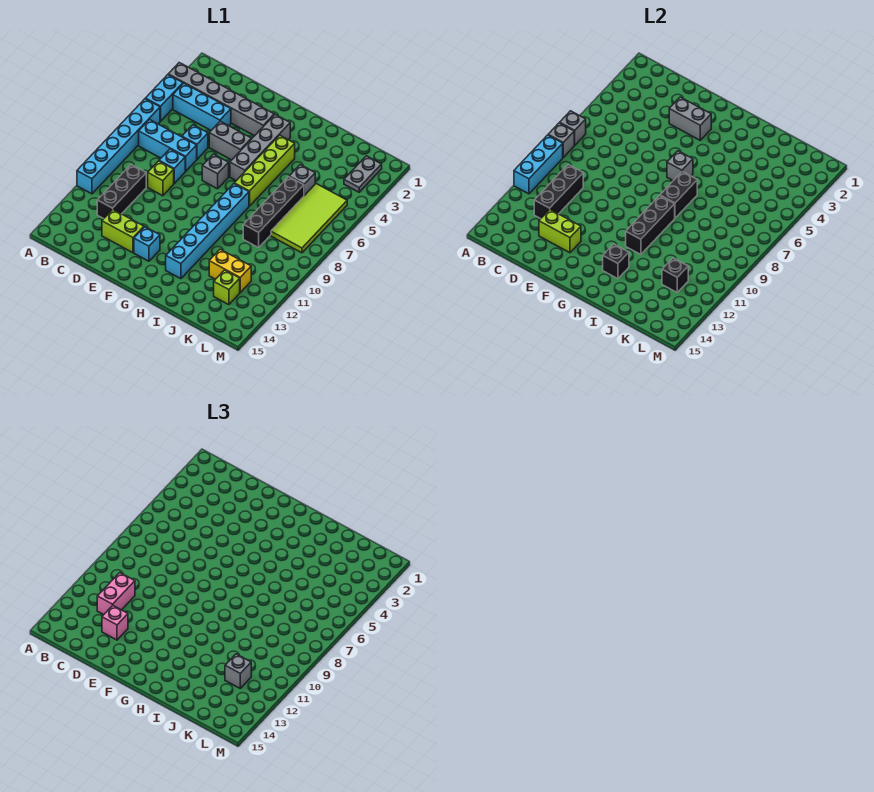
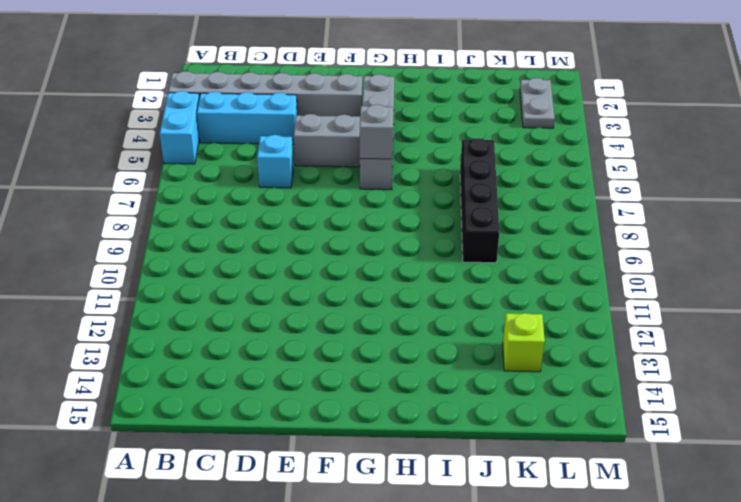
none -> cyan brick A6:A11 level 1
none -> cyan brick B7:D7 level 1
none -> black brick C10:C12 level 1
none -> cyan brick D8 level 1

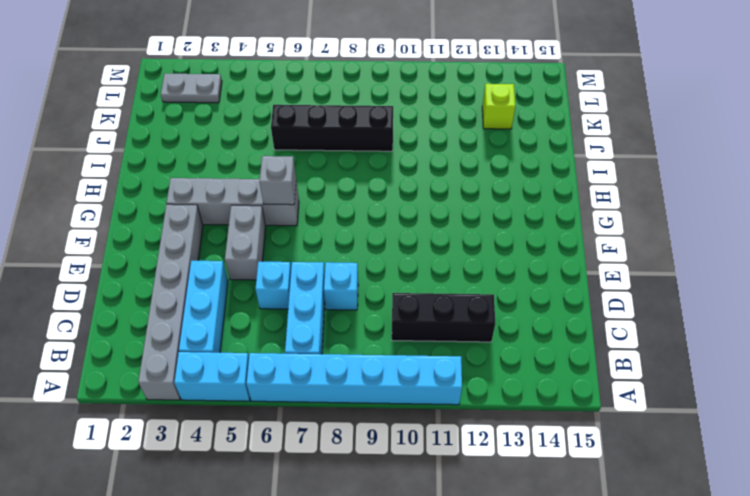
none -> lime brick D9 level 1
none -> lime brick D13:E13 level 1
none -> grey brick F7 level 1
none -> cyan brick F13 level 1

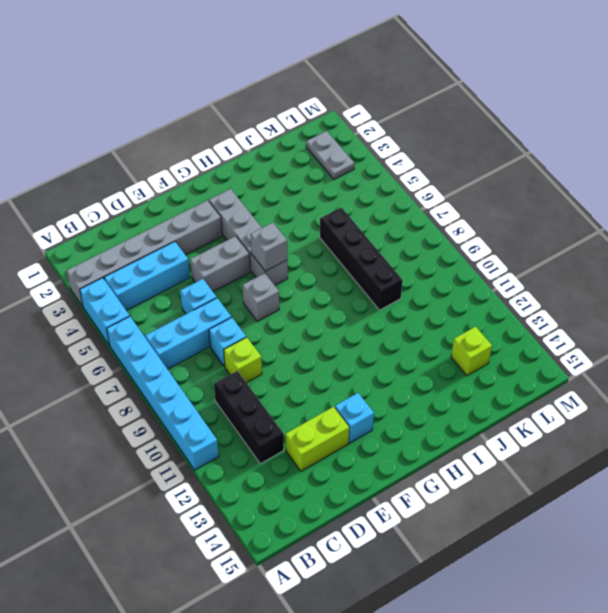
none -> lime brick H4:H7 level 1
none -> cyan brick H8:H13 level 1
none -> grey brick J5 level 1
none -> yellow brick J12:K12 level 1

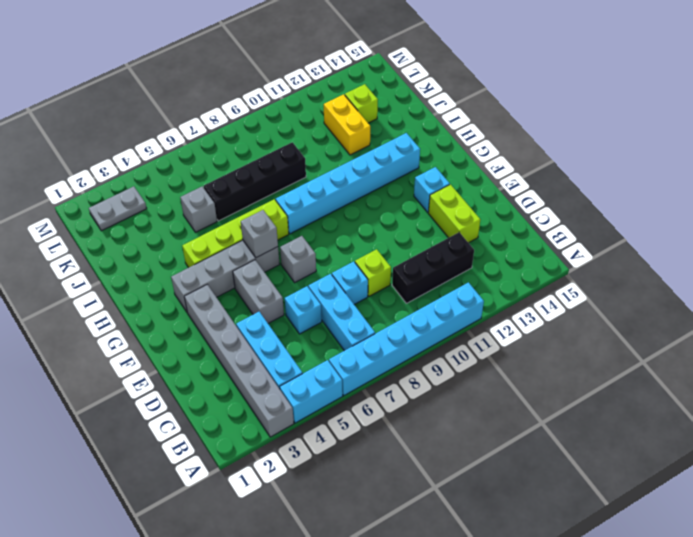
none -> lime tile K5:L8 level 1
none -> grey brick A7 level 2
none -> grey brick A8 level 2
none -> cyan brick A9:A11 level 2

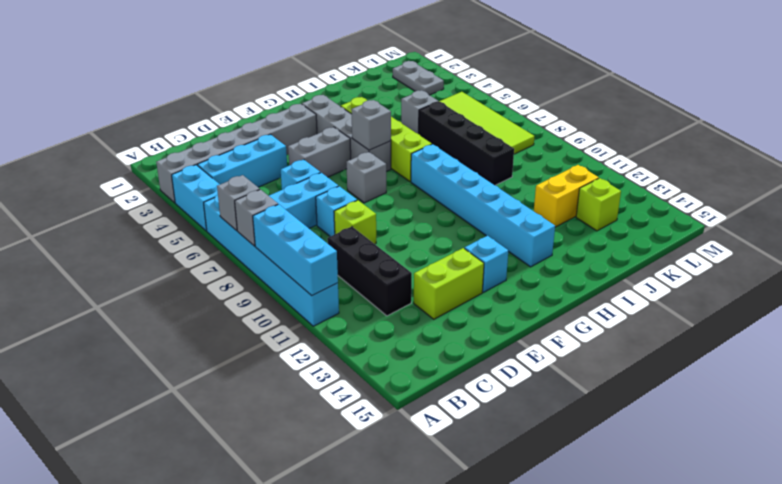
none -> black brick C10:C12 level 2
none -> lime brick D13:E13 level 2
none -> grey brick E3:F3 level 2
none -> black brick H7:H8 level 2

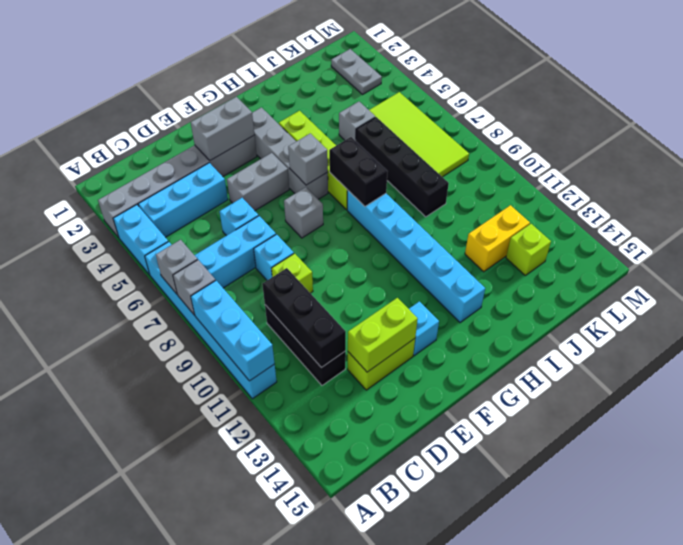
none -> black brick H9:H11 level 2
none -> black brick H13 level 2
none -> black brick K12 level 2
none -> pink brick C11:C12 level 3

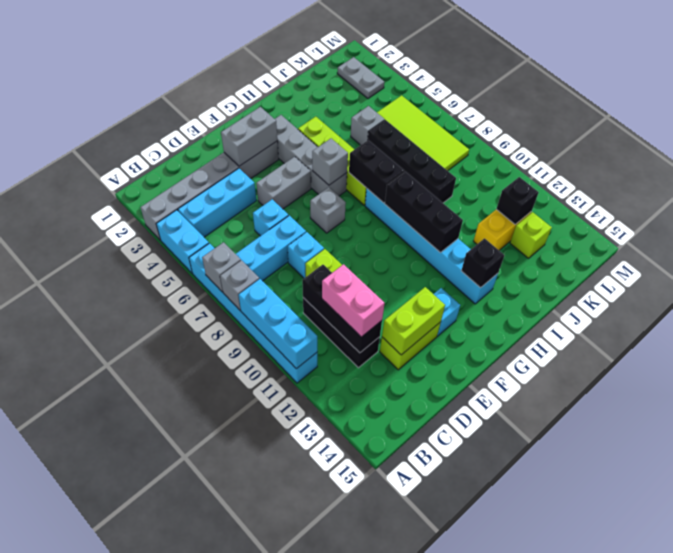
none -> pink brick D13 level 3
none -> grey brick K12 level 3

